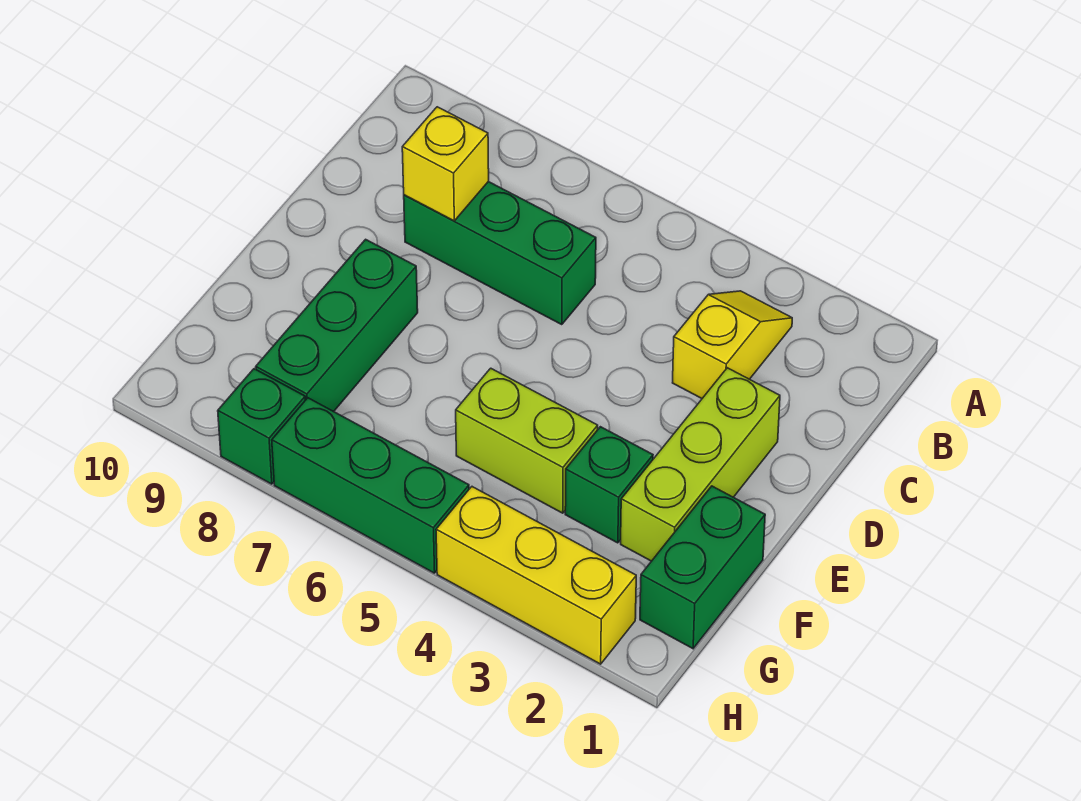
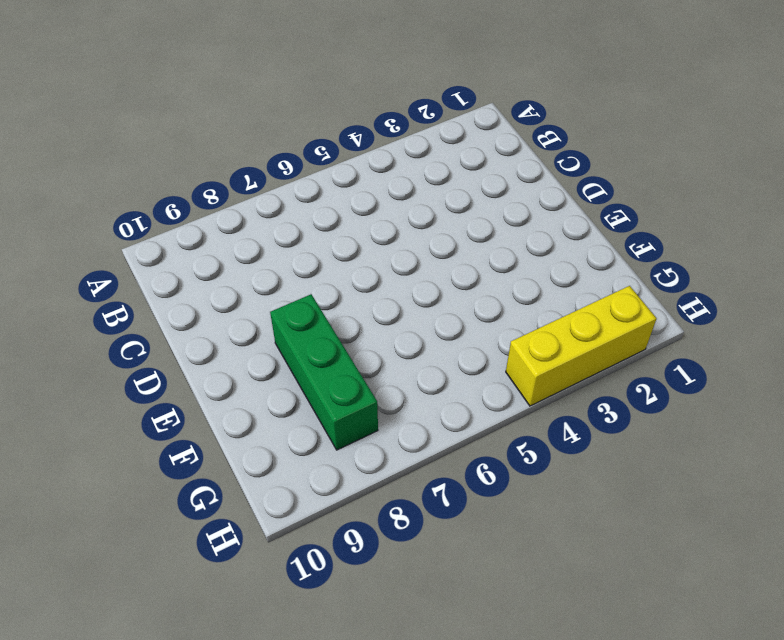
none -> yellow slope B3:C3 level 1 top C
none -> green brick C6:C8 level 1

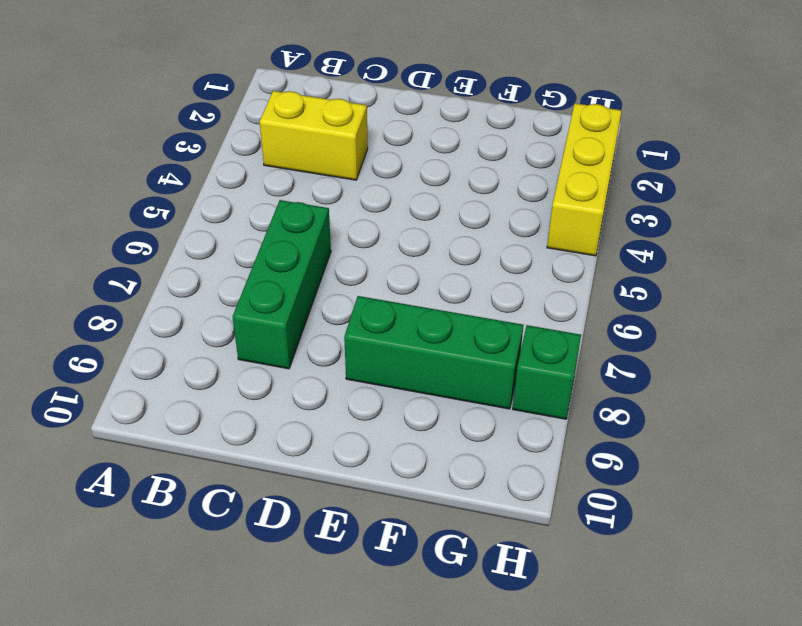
yellow brick B3:C3 level 1 -> yellow slope B3:C3 level 1 top C
none -> lime brick D2:F2 level 1
none -> green brick F1:G1 level 1

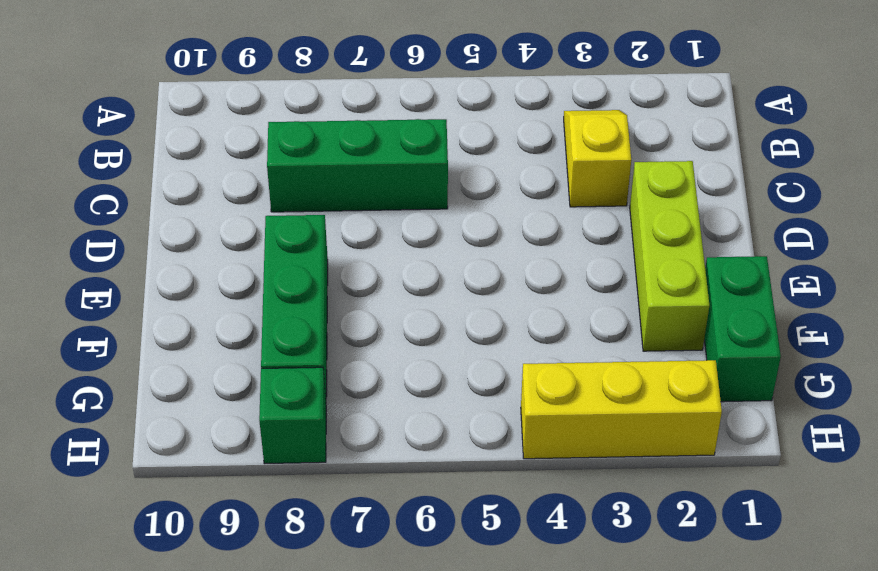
none -> green brick F3 level 1
none -> lime brick F4:F5 level 1

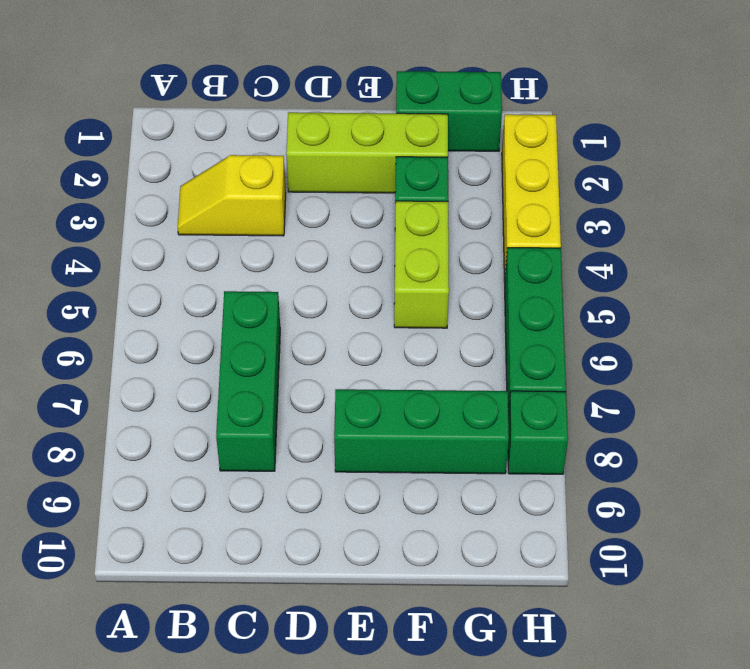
none -> yellow brick C8 level 2

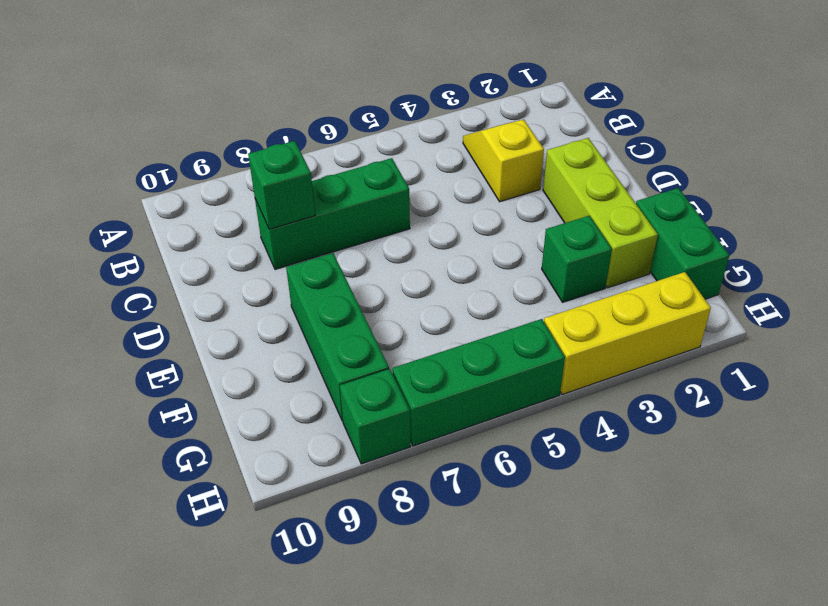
green brick C8 level 2 -> yellow brick C8 level 2
none -> lime brick F4:F5 level 1

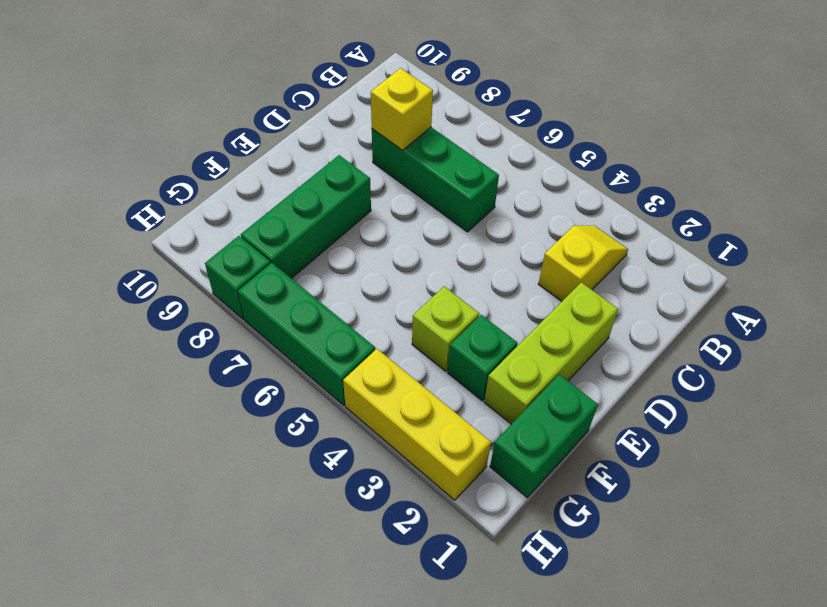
lime brick F4 level 1 -> lime brick F4:F5 level 1

